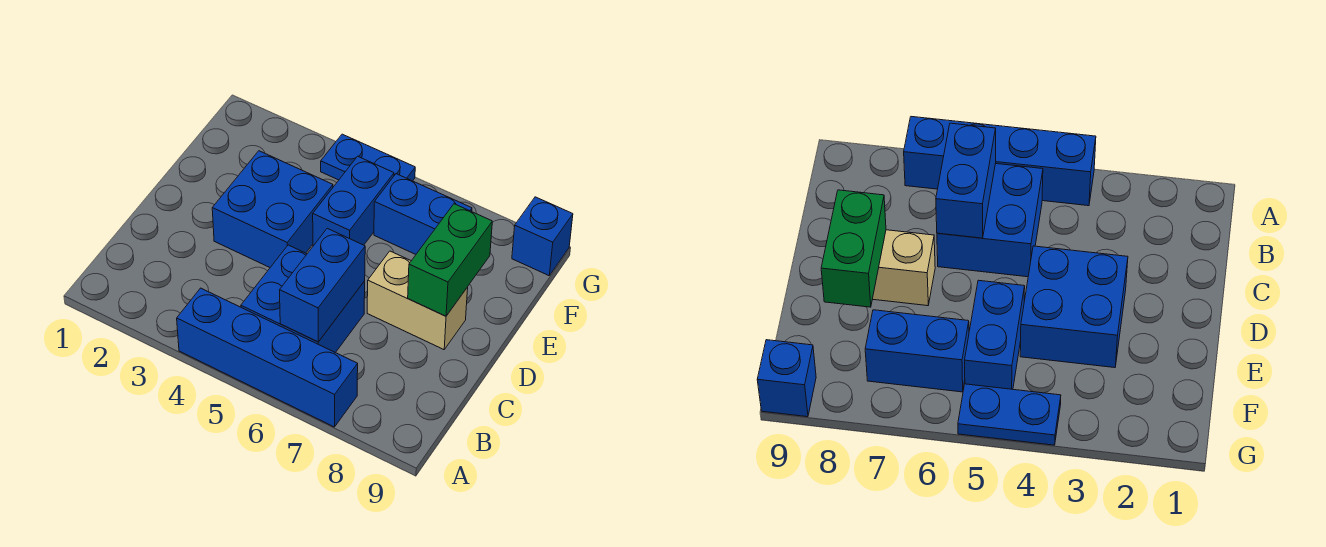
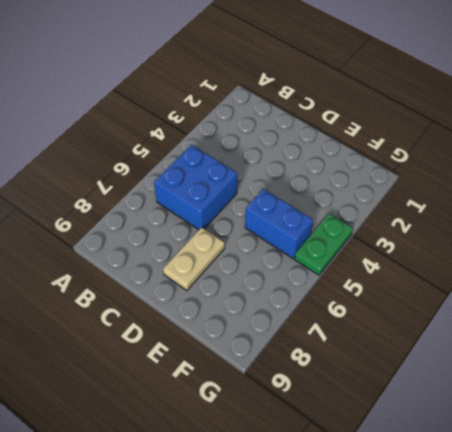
tan plate D7:D8 level 1 -> tan brick D7:D8 level 1
green plate G4:G5 level 1 -> blue plate G4:G5 level 1
none -> blue brick A4:A7 level 1
none -> blue brick D3:E4 level 1

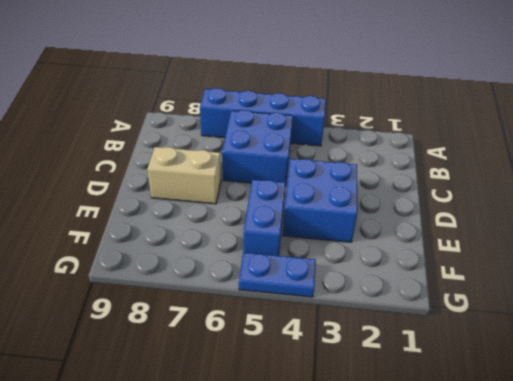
none -> blue brick F6:F7 level 1
none -> blue brick G9 level 1

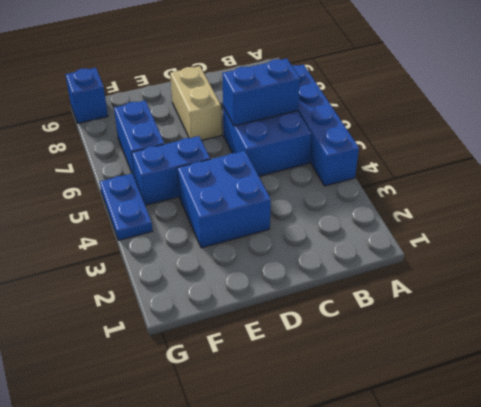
none -> green brick D8:E8 level 2

